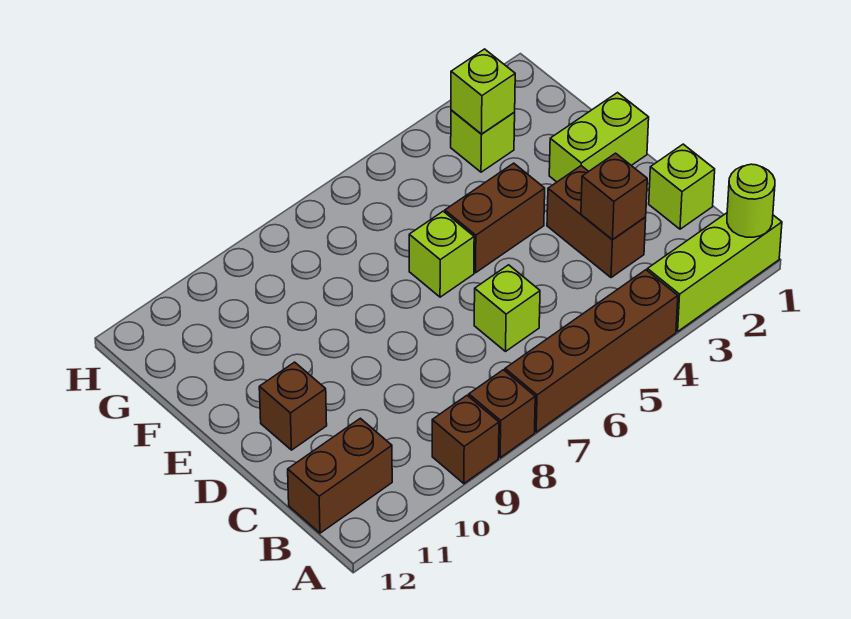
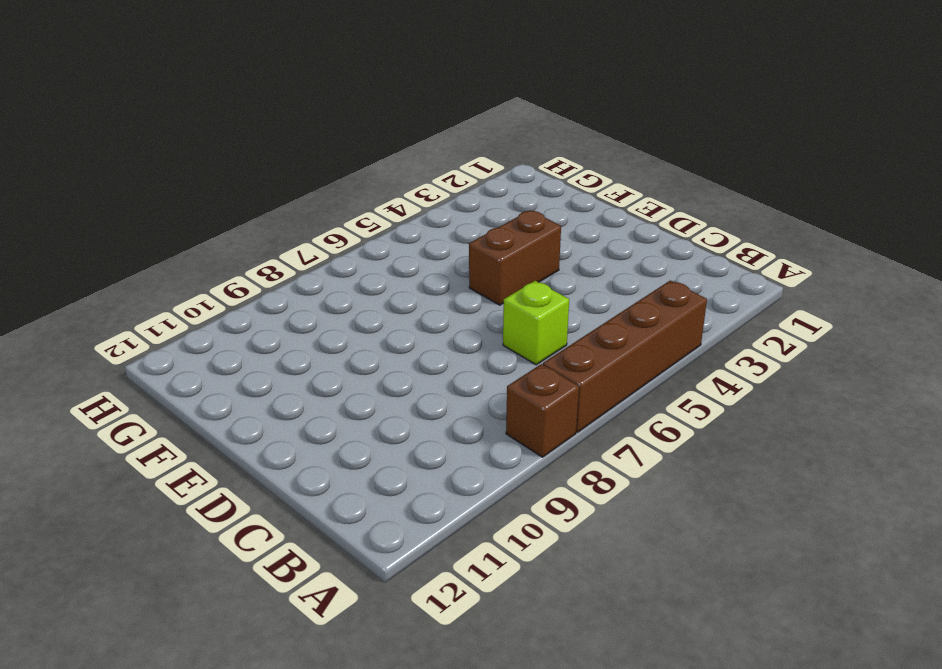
none -> lime brick A1:A3 level 1
none -> brown brick A9 level 1
none -> brown brick B11:B12 level 1

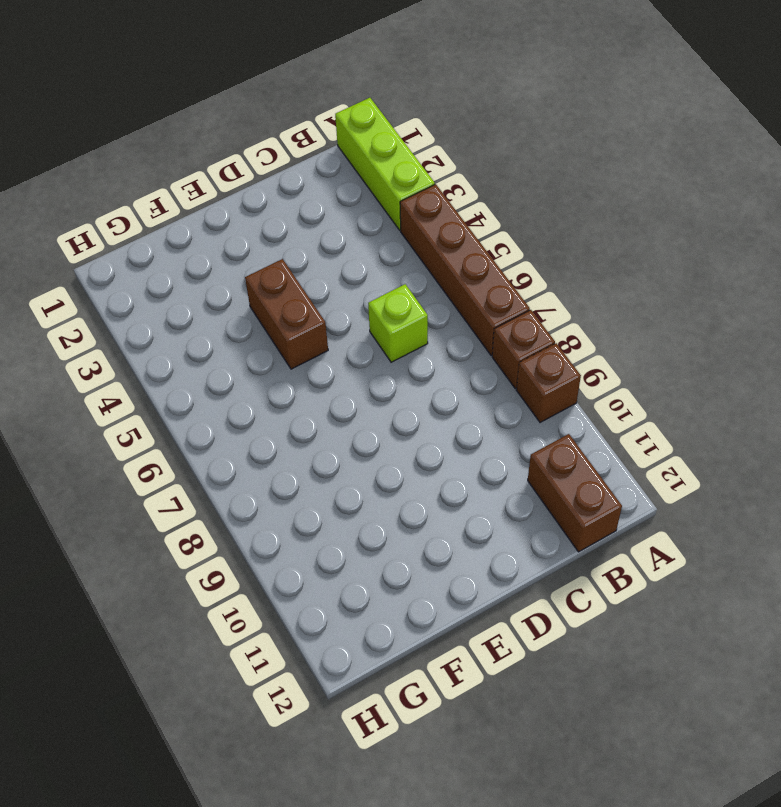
none -> lime brick C1 level 1
none -> brown brick C3:D3 level 1
none -> brown brick D11 level 1

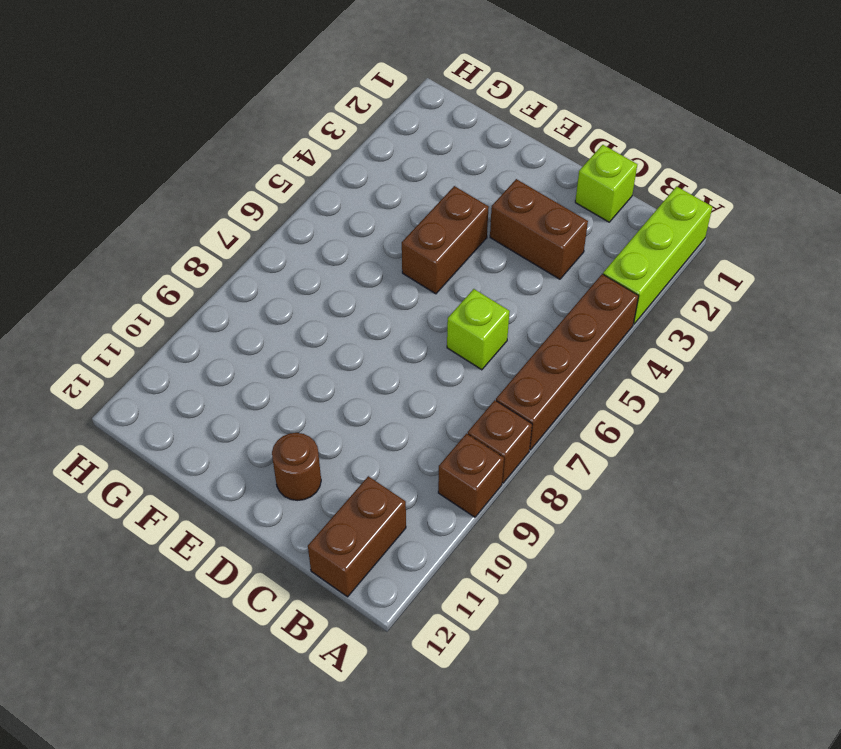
brown round brick D11 level 1 -> brown brick D11 level 1
none -> lime brick E1:E2 level 1
none -> lime brick E6 level 1
none -> lime brick G3 level 1

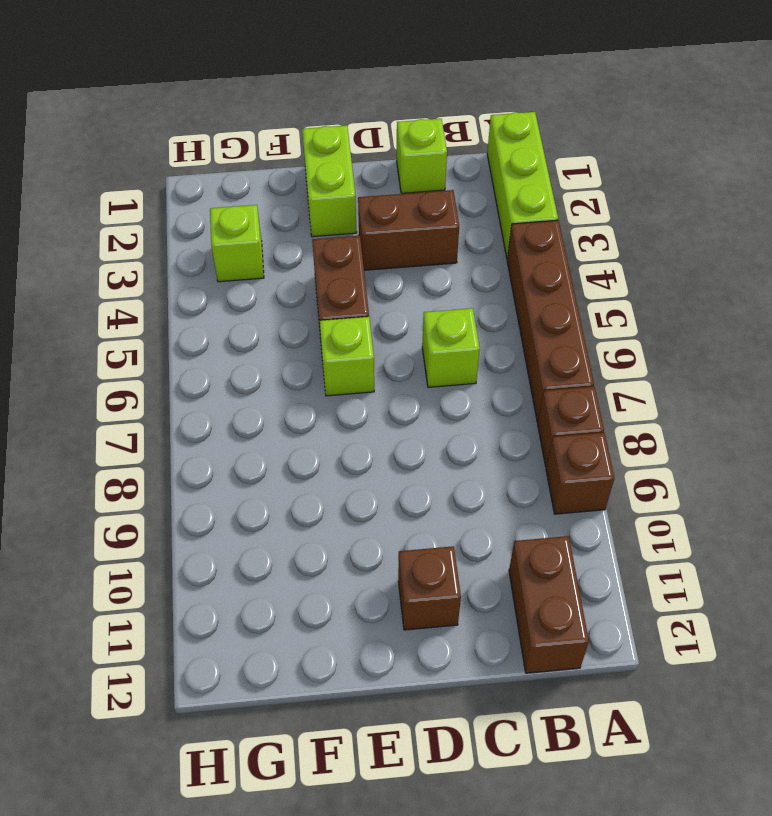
none -> lime round brick A1 level 2
none -> brown brick C3 level 2
none -> lime brick G3 level 2

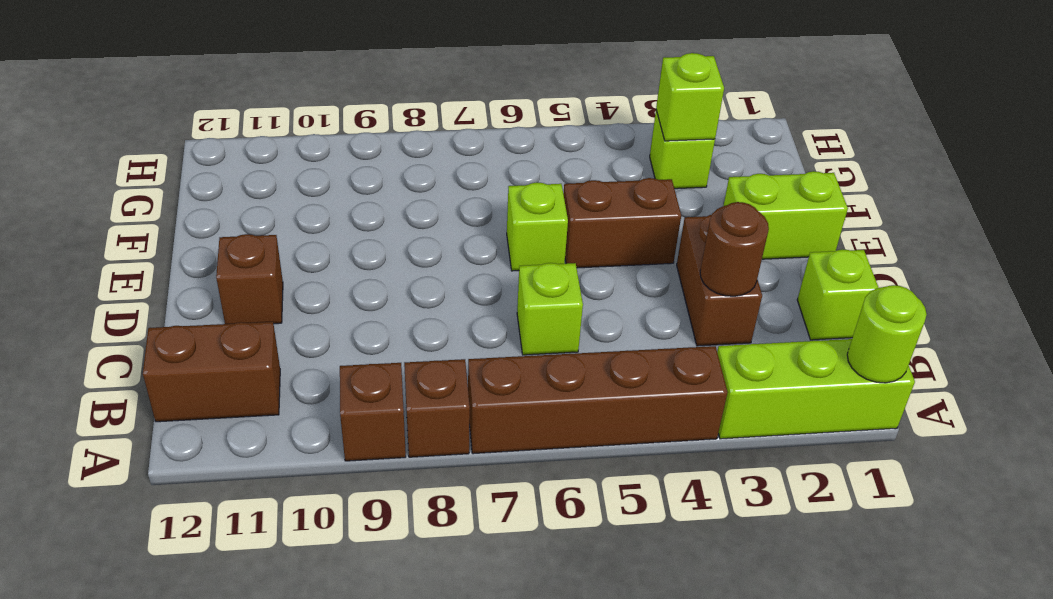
brown round brick C3 level 2 -> brown brick C3 level 2

